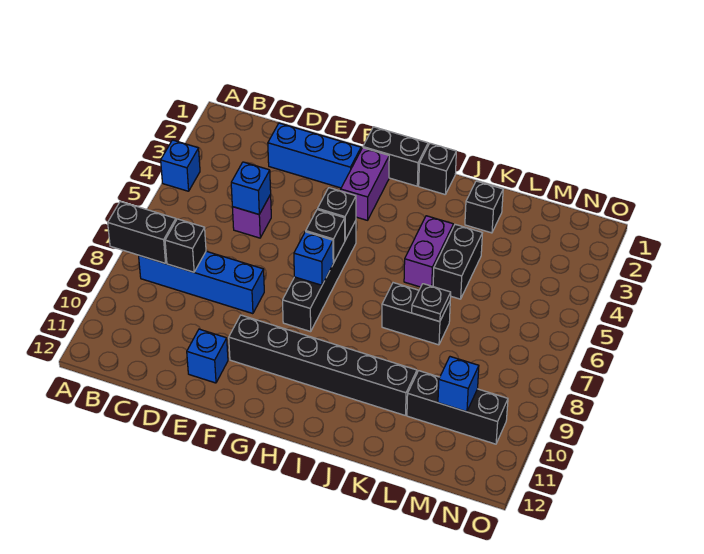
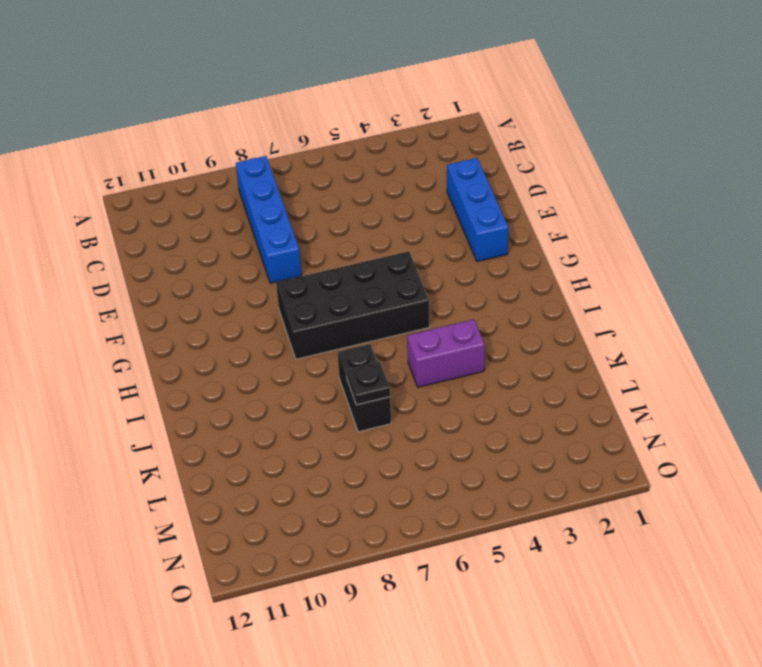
black brick G5:H8 level 1 -> black brick G5:G8 level 1
none -> blue brick A4 level 1
none -> purple brick D5 level 1
none -> blue brick E11 level 1

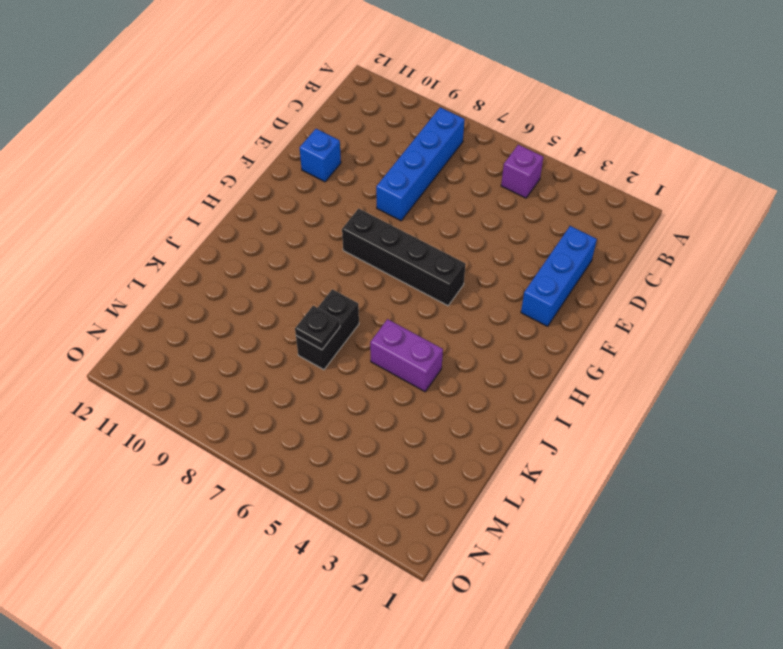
purple brick B5 level 1 -> purple brick D5 level 1
none -> blue brick A4 level 1
none -> black brick F10:K10 level 1
none -> black brick G1:H1 level 1

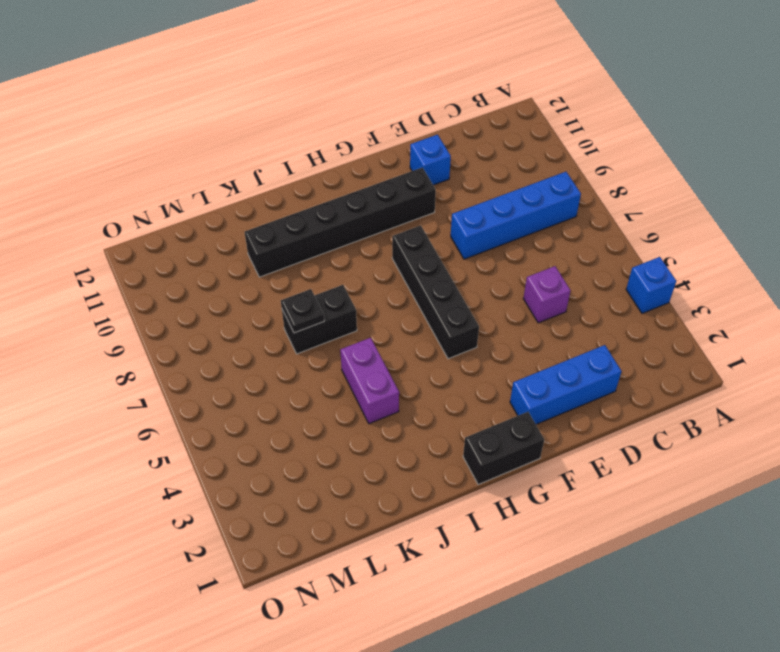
none -> purple brick G2:G3 level 1
none -> black brick I1 level 1
none -> black brick K2 level 1

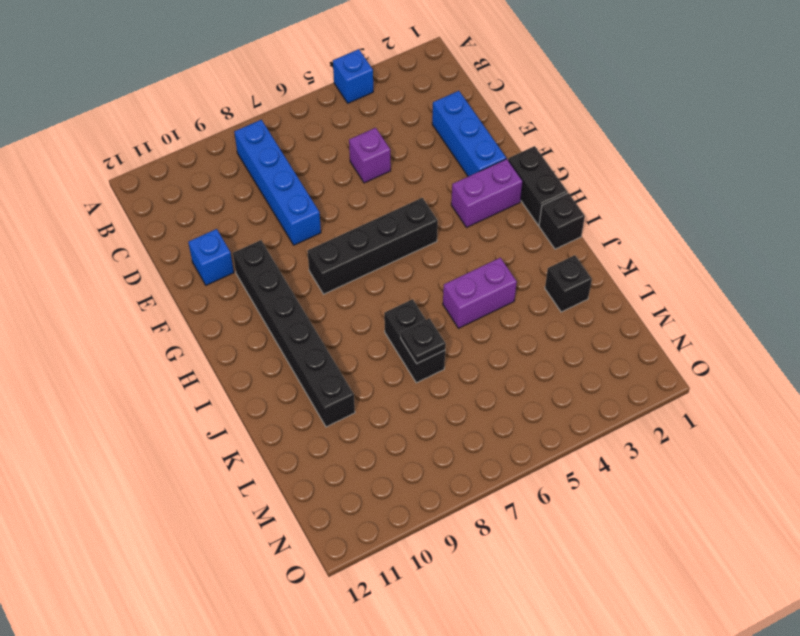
none -> black brick K4:K5 level 1
none -> black brick L10:N10 level 1
none -> black brick A8:B8 level 2

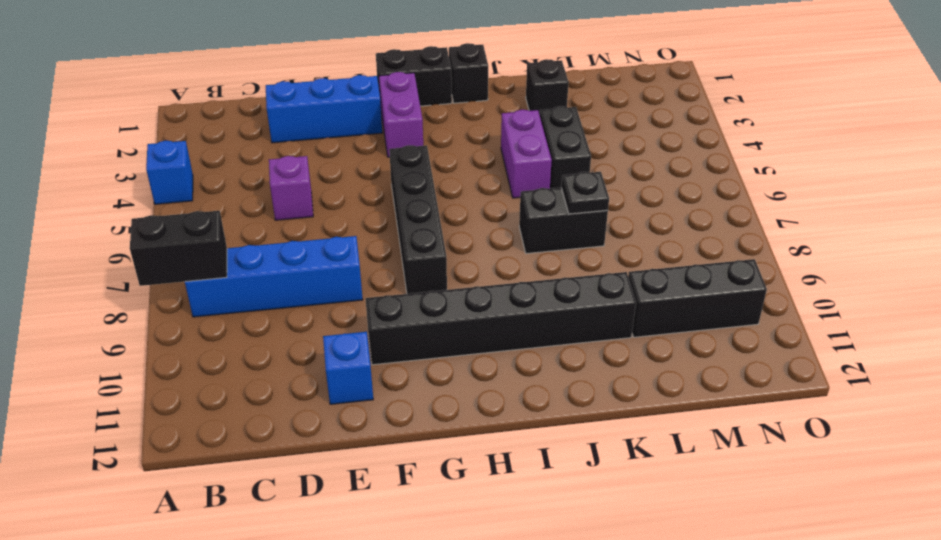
none -> black brick C8 level 2
none -> blue brick D5 level 2
none -> black brick G5 level 2

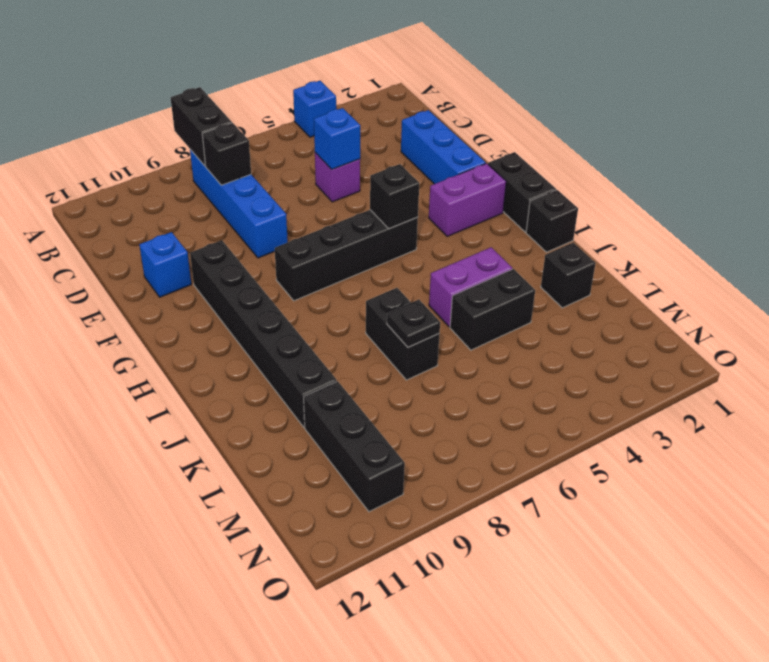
none -> black brick G6 level 2
none -> blue brick G7 level 2
none -> blue brick M10 level 2

